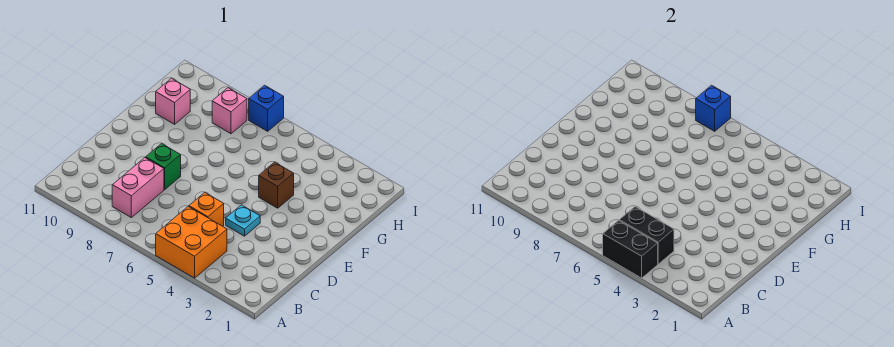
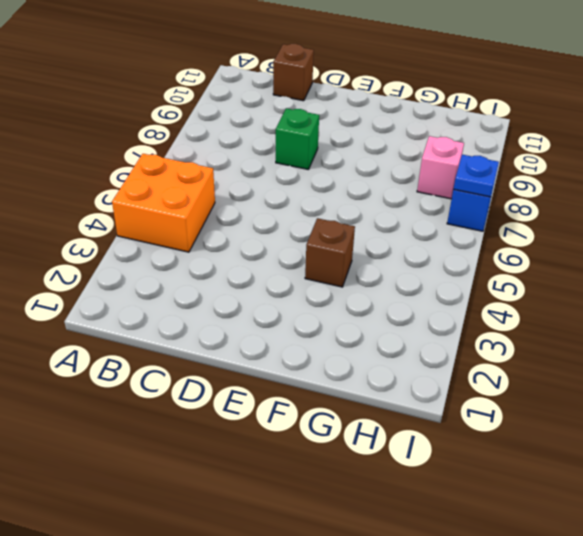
brown brick C11 level 1 -> none
blue plate I7 level 2 -> blue brick I7 level 2
none -> pink brick B8:C8 level 1
none -> orange brick C5 level 1
none -> cyan plate D4 level 1

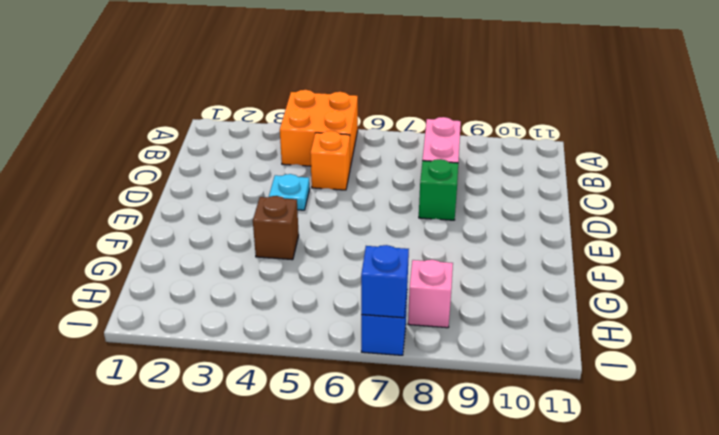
none -> pink brick G10 level 1
none -> black brick A4:A5 level 2
none -> black brick B4:B5 level 2

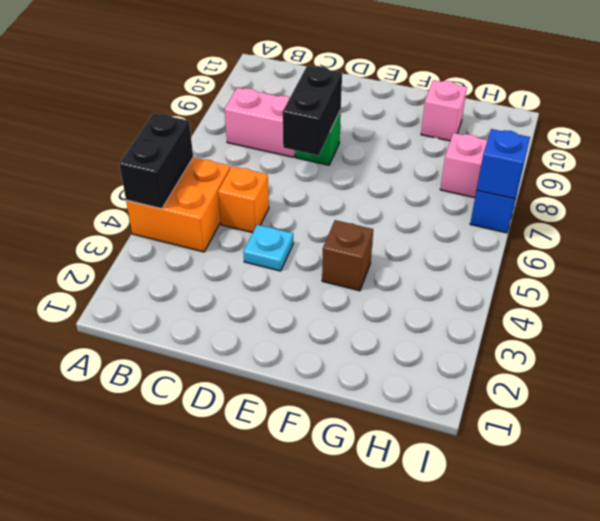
black brick D7:D8 level 2 -> black brick B4:B5 level 2

